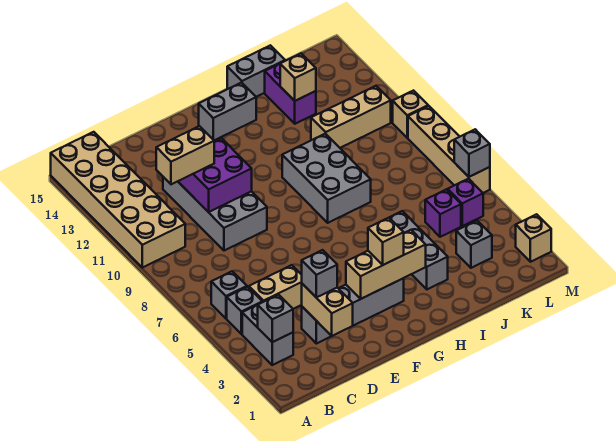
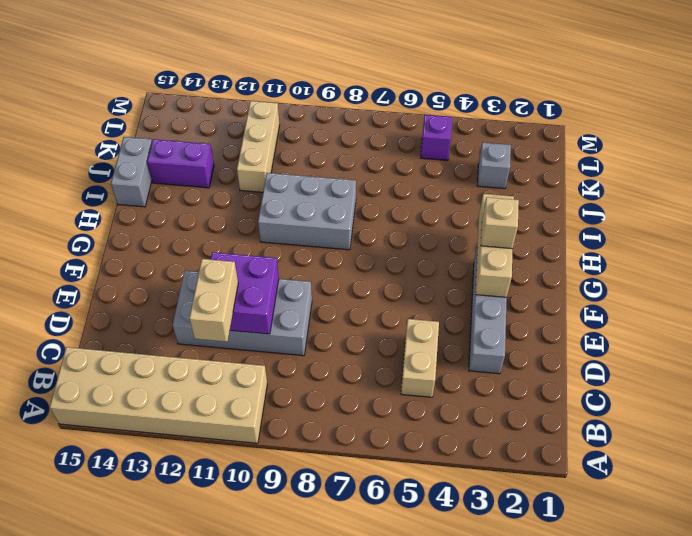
none -> grey brick B3:B4 level 1
none -> grey brick B5 level 1
none -> grey brick B6 level 1

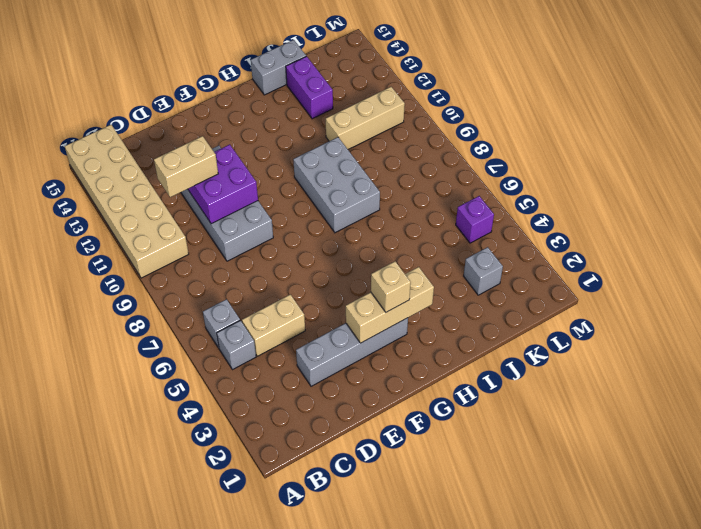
none -> grey brick B3:B4 level 1
none -> grey brick G14:H14 level 1
none -> grey brick I3:I5 level 1

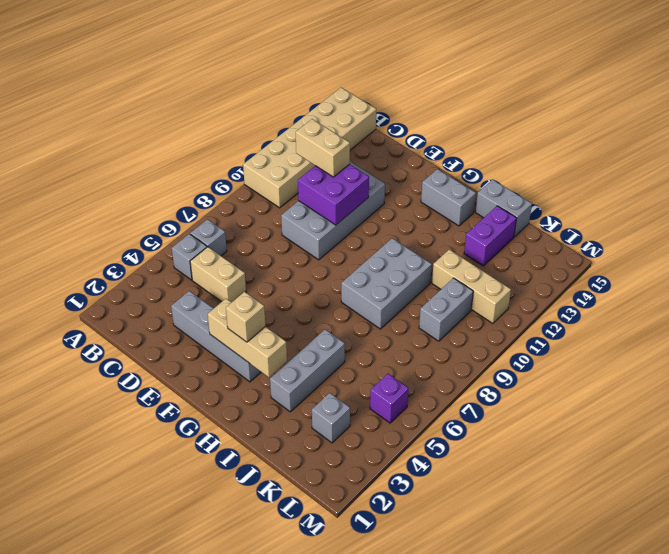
grey brick K9:K10 level 1 -> grey brick B3:B4 level 1
none -> purple brick K5 level 1
none -> tan brick M2 level 1
none -> tan brick M6:M9 level 1

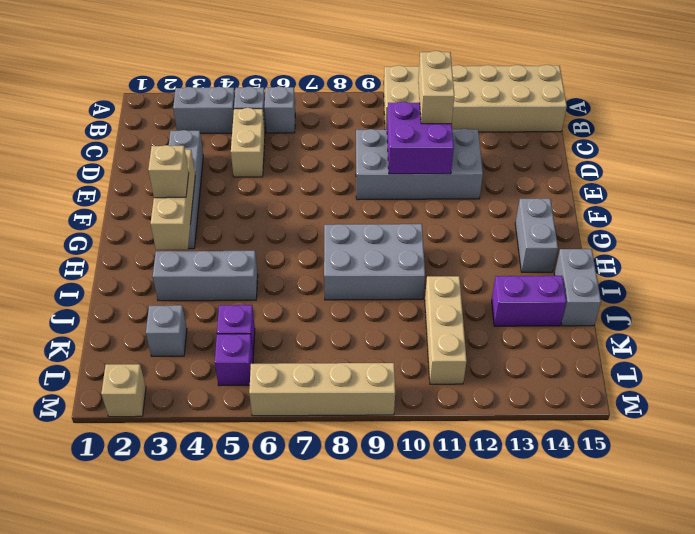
none -> tan brick M10 level 1
none -> grey brick B3 level 2
none -> tan brick D2:D3 level 2

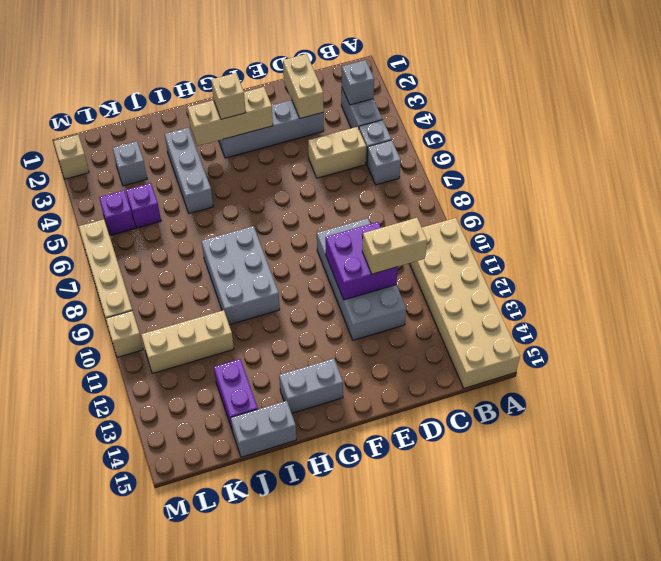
none -> tan brick J13 level 2
none -> grey brick M6 level 2
none -> grey brick D3 level 3

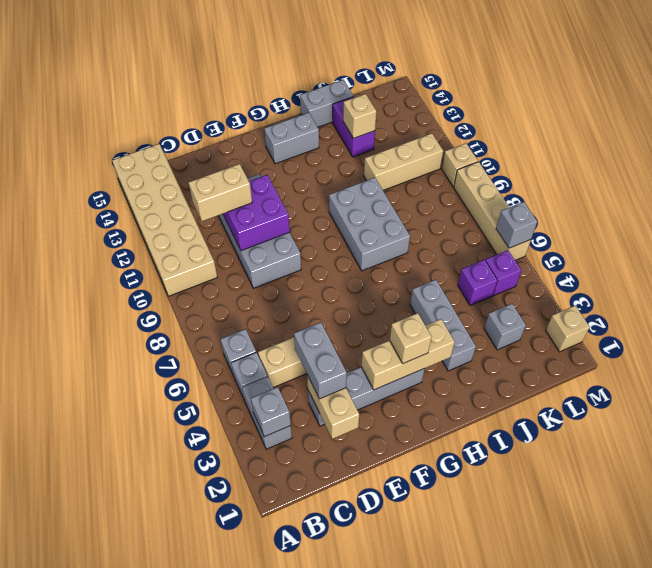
grey brick D3:D4 level 3 -> grey brick D3 level 3

